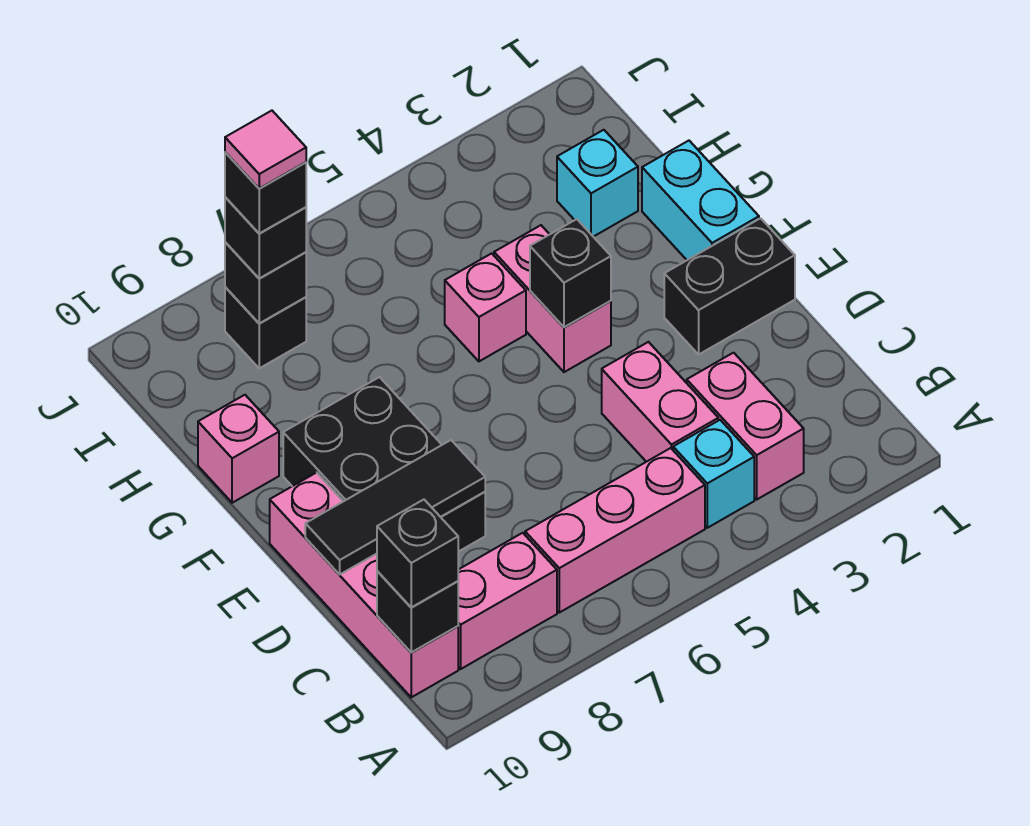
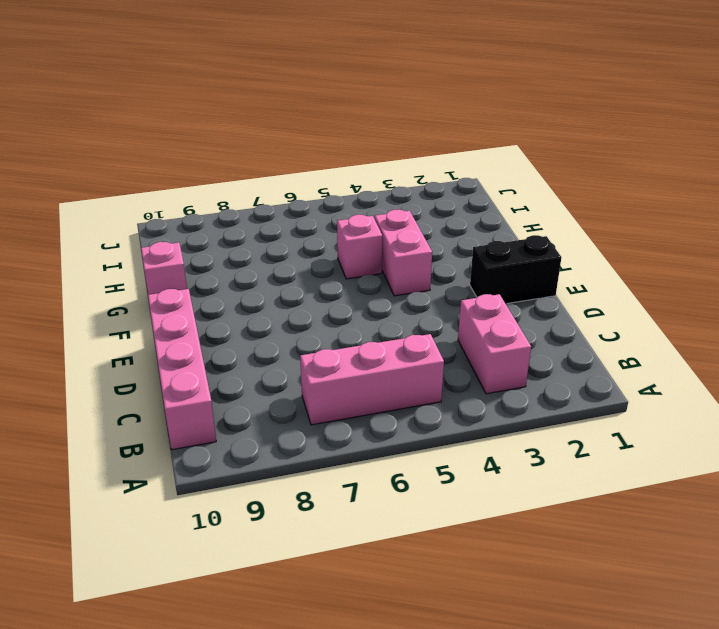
none -> cyan brick B4 level 1
none -> pink brick B8:B9 level 1
none -> pink brick C4:D4 level 1

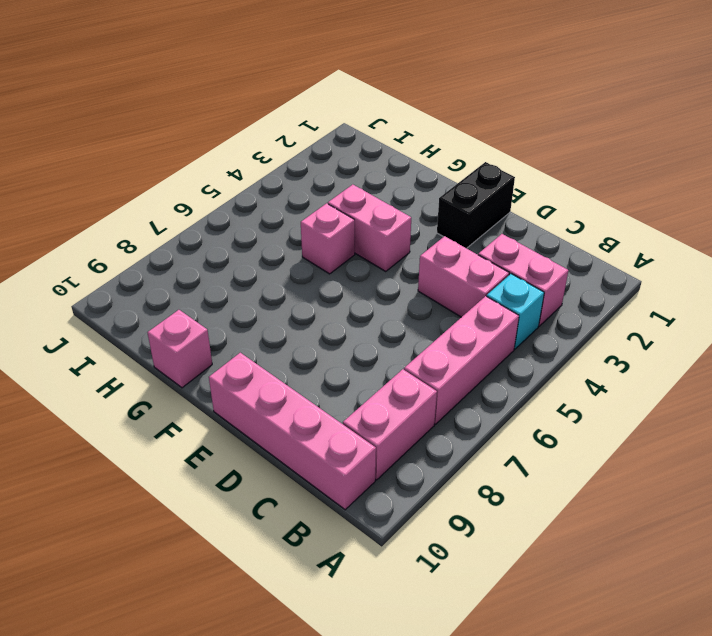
none -> black brick D8:F9 level 1
none -> cyan brick F1:G1 level 1
none -> cyan brick H2 level 1

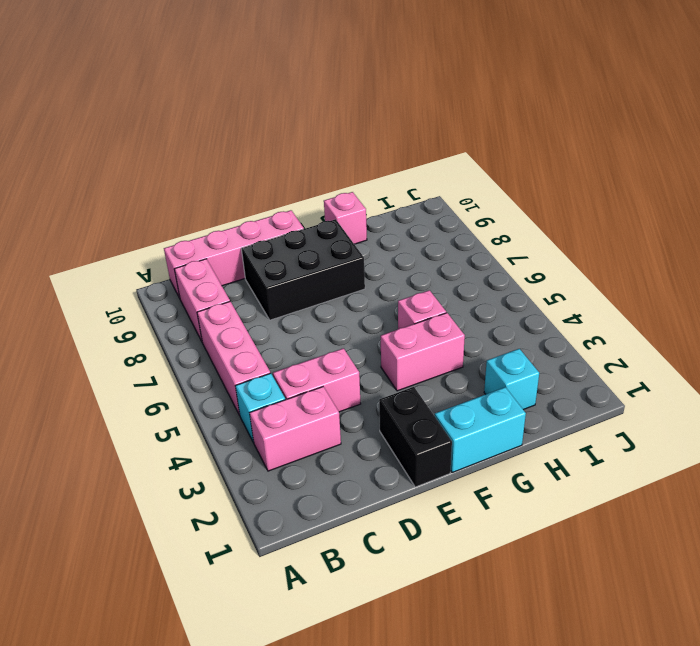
none -> black brick I8 level 1
none -> black brick B10 level 2
none -> black tile D8:D10 level 2

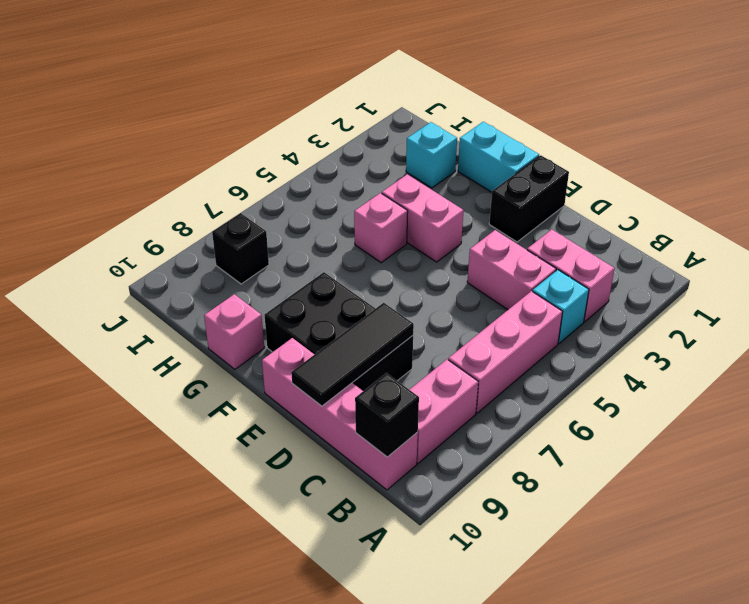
none -> black brick F4 level 2
none -> black brick I8 level 2
none -> black brick B10 level 3

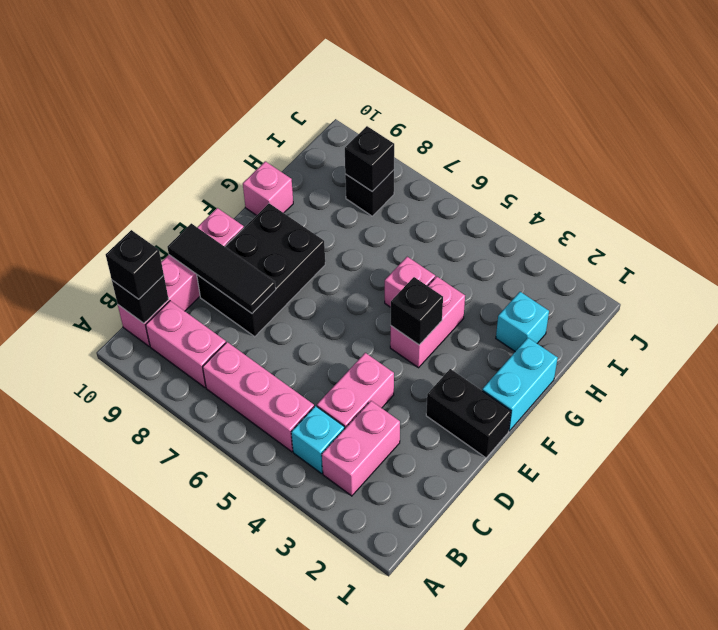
none -> black brick I8 level 3
none -> black brick I8 level 4
none -> pink tile I8 level 5

